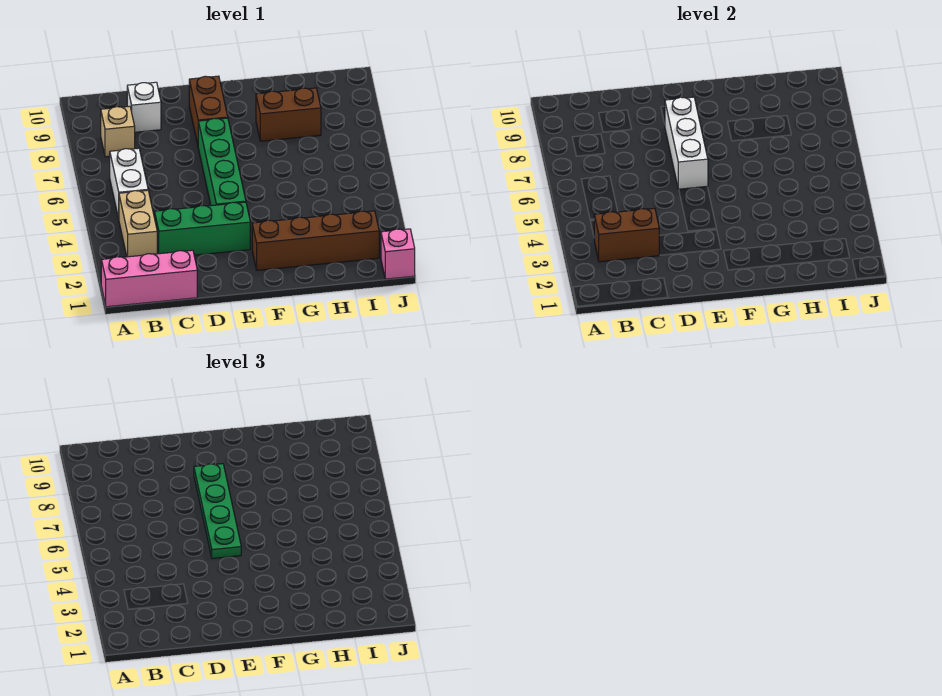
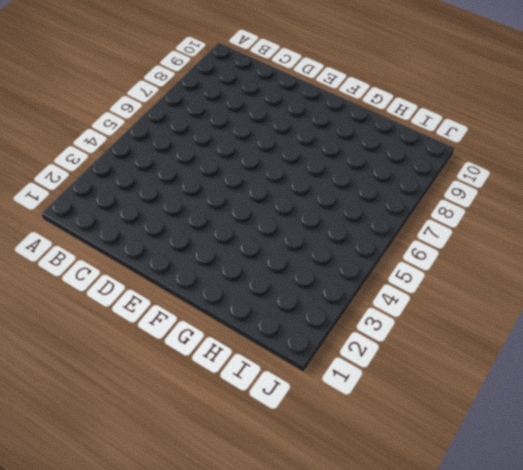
none -> pink brick A1:C1 level 1
none -> tan brick B3:B4 level 1
none -> white brick B5:B6 level 1

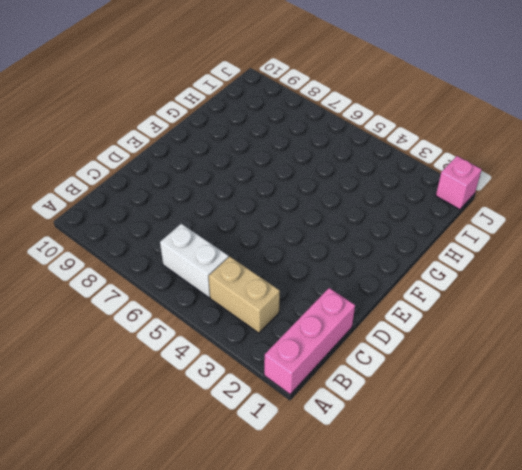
none -> tan brick B8 level 1
none -> green brick C3:E3 level 1
none -> white brick C9 level 1

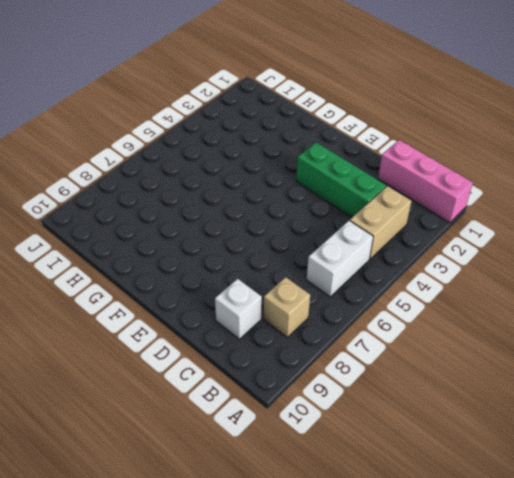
none -> green brick E4:E7 level 1
none -> brown brick E8:E9 level 1
none -> brown brick F2:I2 level 1

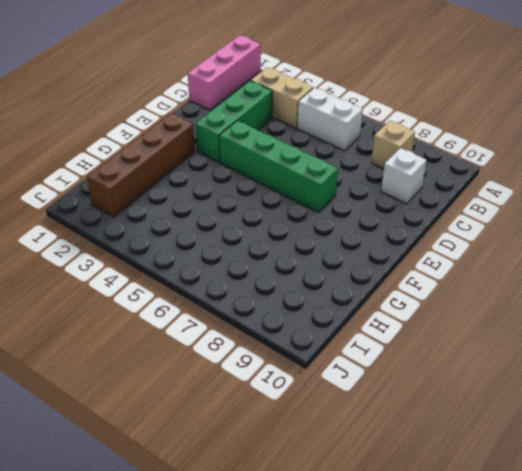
none -> brown brick E8:E9 level 1
none -> brown brick G8:H8 level 1
none -> pink brick J1 level 1

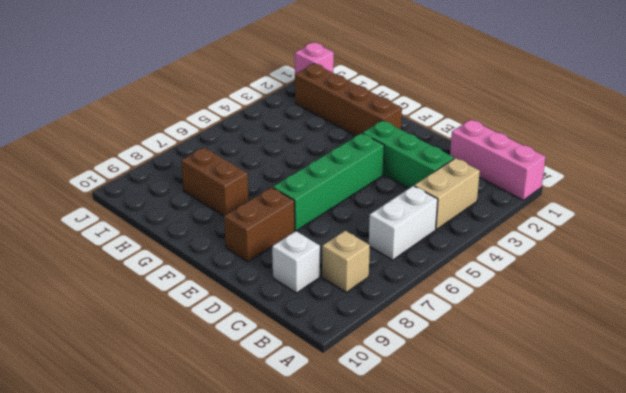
none -> brown brick B3:C3 level 2
none -> white brick E6:E8 level 2
none -> green plate E5:E8 level 3

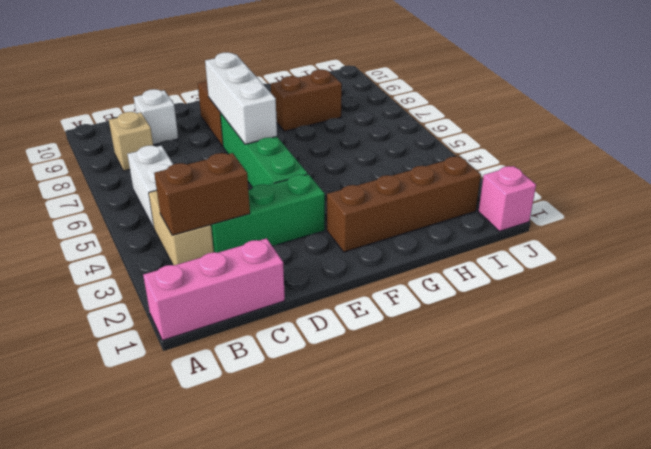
none -> green plate E5:E8 level 3

